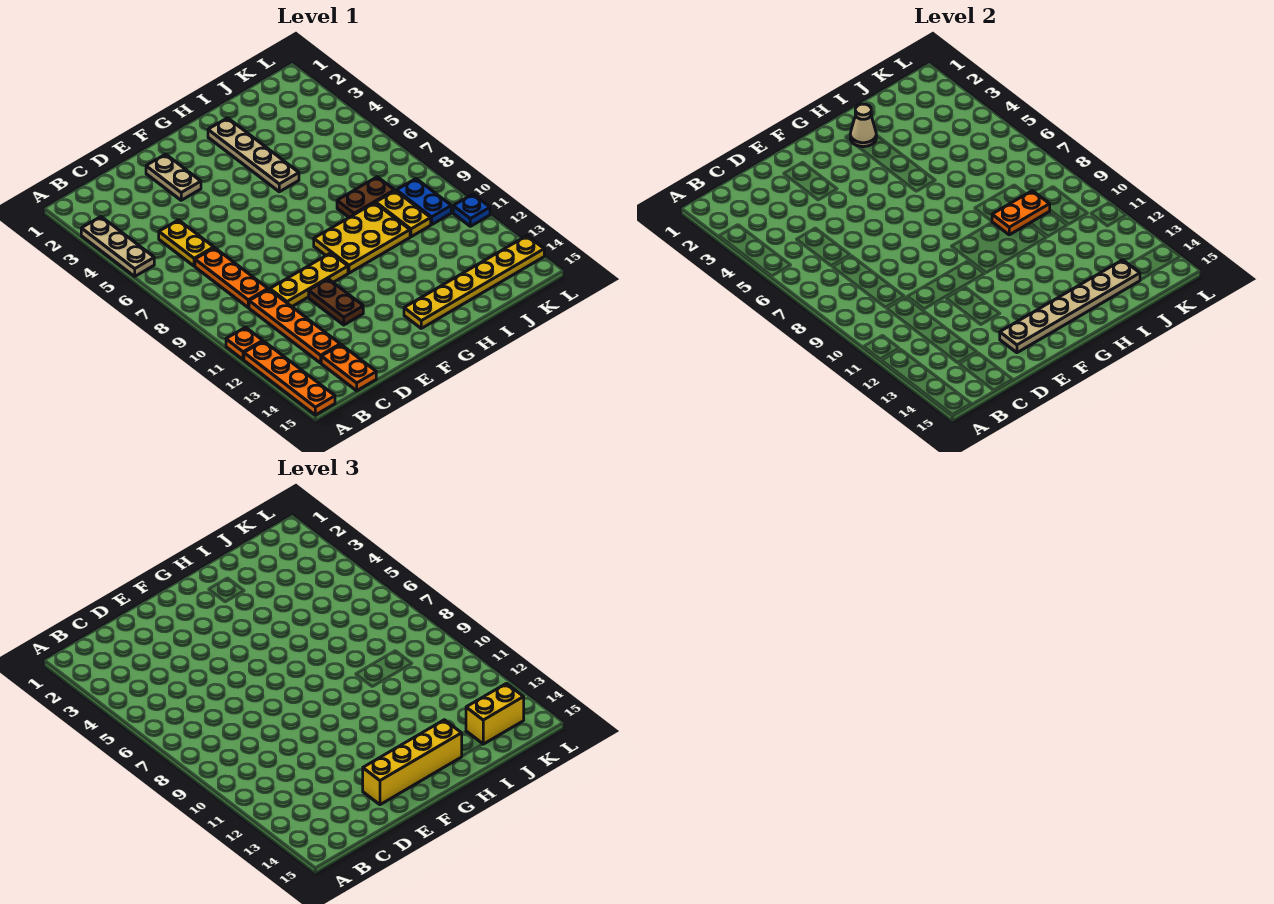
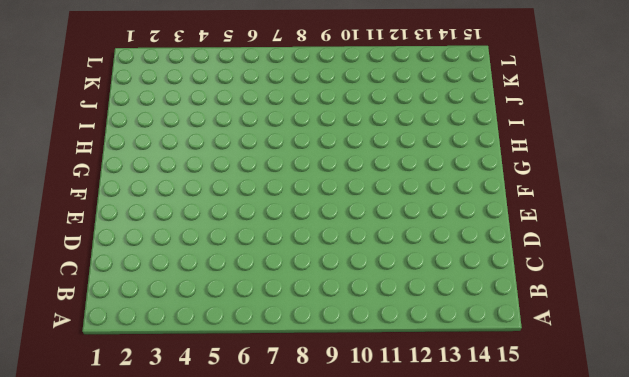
none -> tan plate A3:A5 level 1
none -> orange plate A11 level 1
none -> orange plate A12:A15 level 1

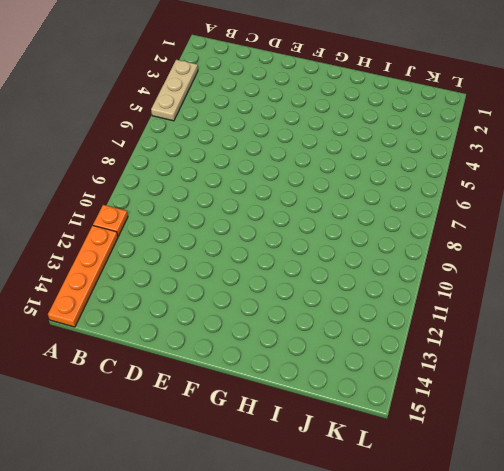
none -> yellow plate C5:C6 level 1
none -> orange plate C7:C9 level 1
none -> orange plate C10:C13 level 1

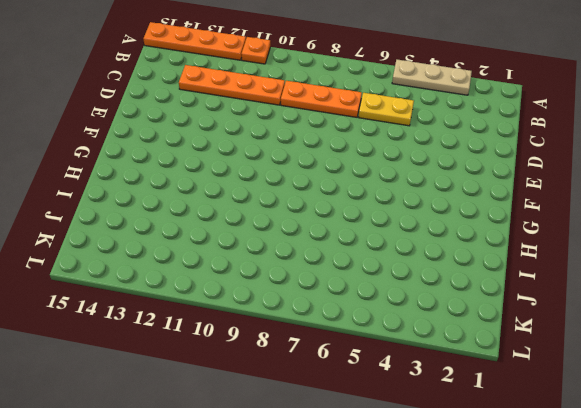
none -> orange plate C14:C15 level 1
none -> yellow plate D10:F10 level 1
none -> tan plate E2:E3 level 1

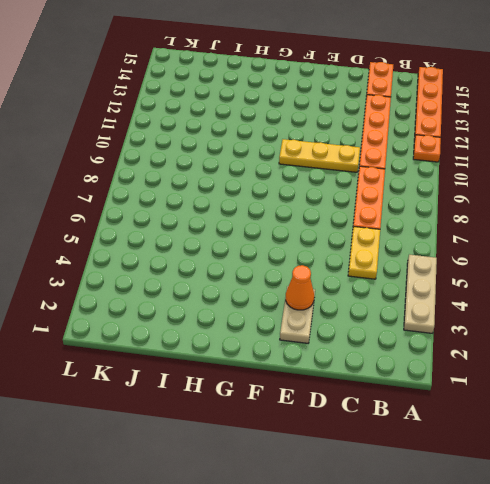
orange cone E3 level 2 -> none
none -> brown plate E11:E12 level 1
none -> yellow plate G9:I10 level 1
none -> yellow plate G14:L14 level 1

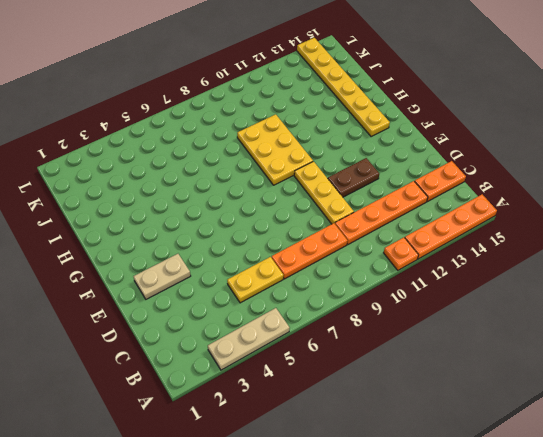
none -> tan plate H2:H5 level 1
none -> brown plate I8:J8 level 1
none -> yellow plate J9:J10 level 1

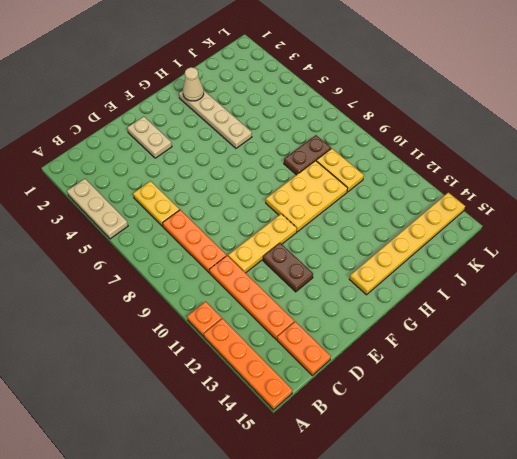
none -> blue plate K9:K10 level 1
none -> blue plate L11 level 1
none -> tan plate E14:J14 level 2

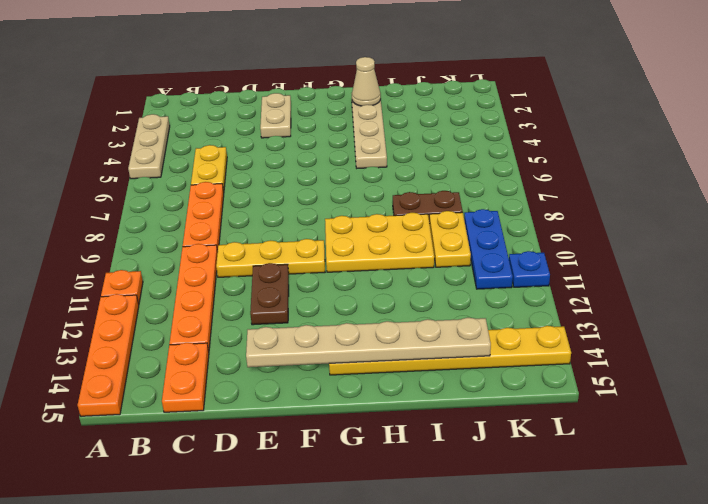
blue plate K9:K11 level 1 -> blue plate K9:K10 level 1
none -> orange plate I9:J9 level 2
none -> yellow brick E14:H14 level 3
none -> yellow brick J14:K14 level 3

